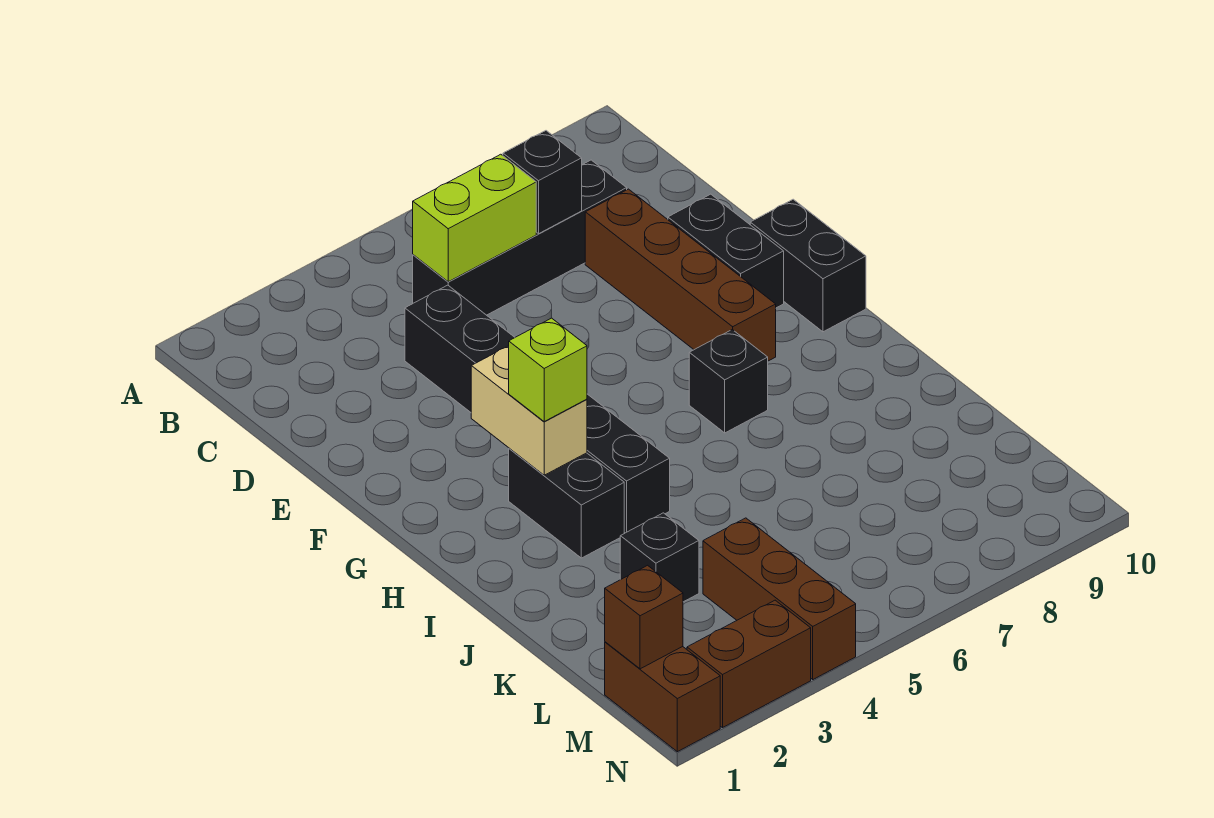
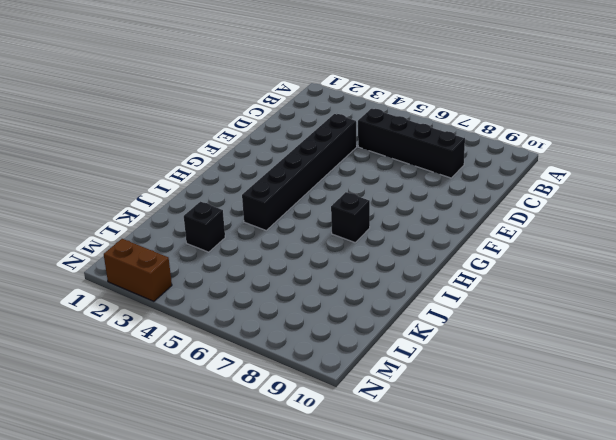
none -> brown brick D8:G8 level 1
none -> black brick E9:F9 level 1
none -> black brick F10:G10 level 1

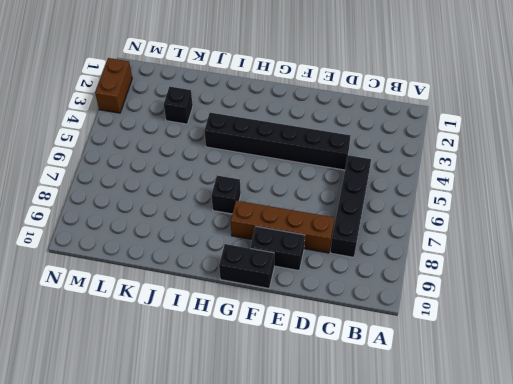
none -> black brick H3:I3 level 1
none -> brown brick L4:N4 level 1
none -> brown brick M1:N1 level 1

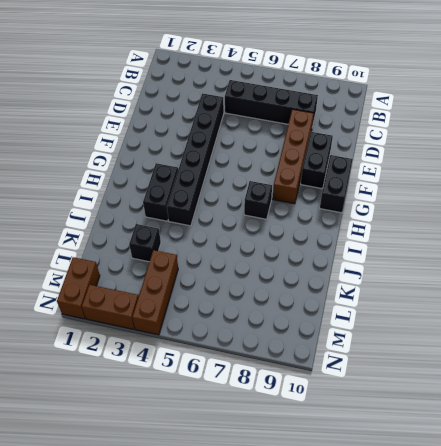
none -> lime brick C5:C6 level 2
none -> black brick C7 level 2
none -> tan brick G3:H3 level 2

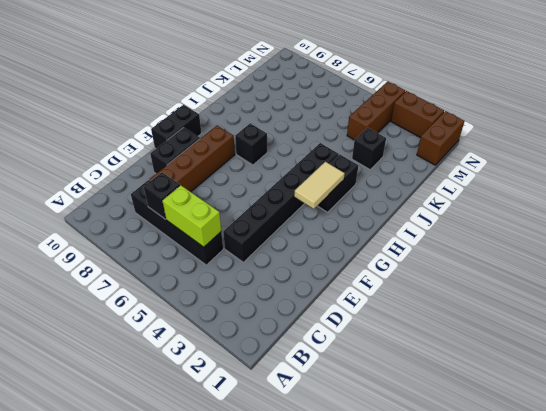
tan tile G3:H3 level 2 -> tan brick G3:H3 level 2
none -> brown brick M1 level 2
none -> lime brick H3 level 3

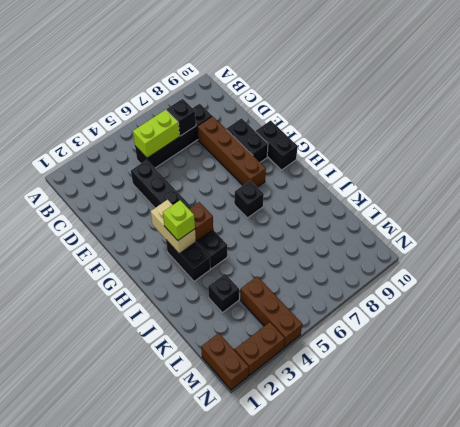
brown brick H4 level 2 -> brown brick M1 level 2

